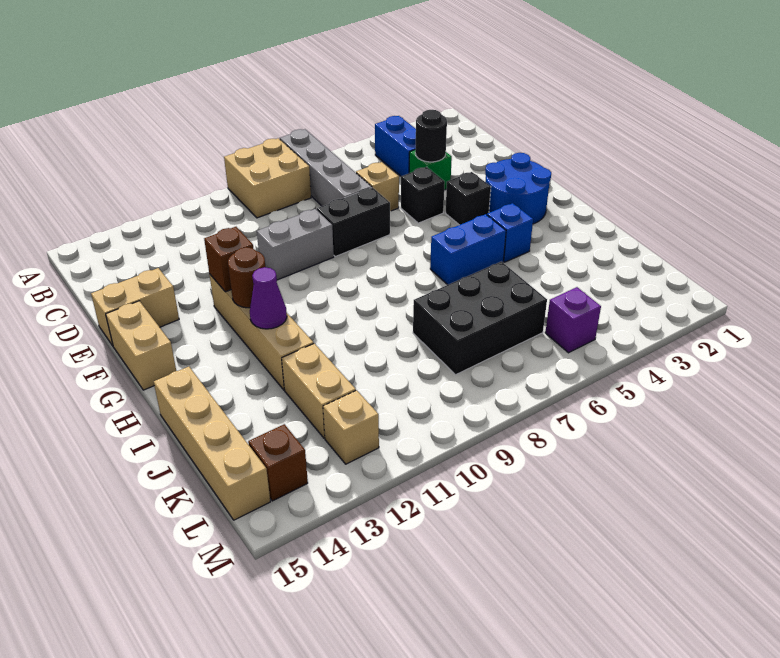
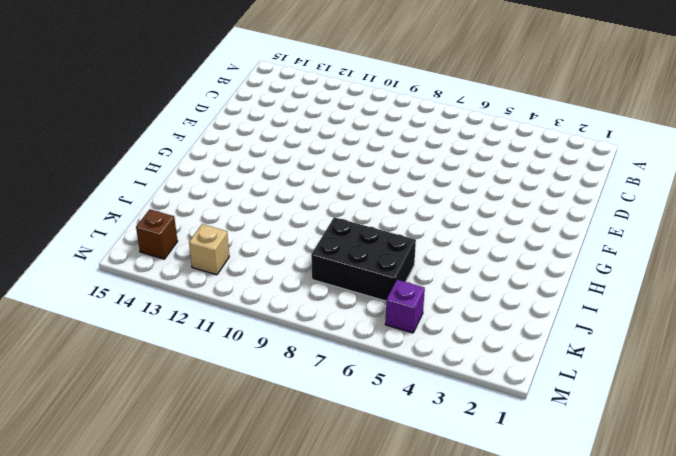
none -> grey brick A7:D7 level 1
none -> tan brick A8:B9 level 1
none -> blue brick B4:C4 level 1

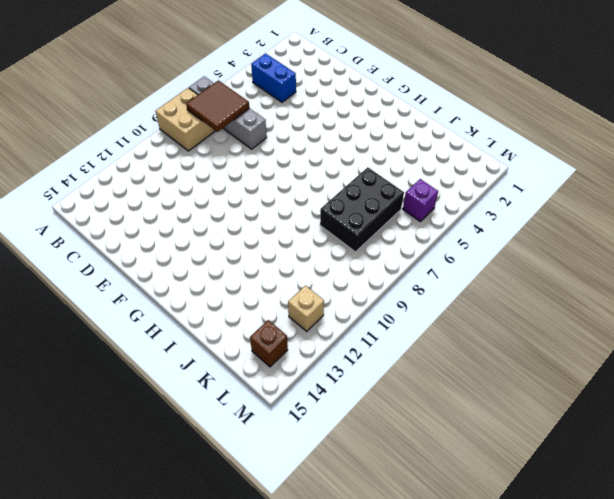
brown tile B7:C8 level 2 -> none
none -> green brick D4 level 1
none -> tan brick D6 level 1
none -> black brick E5 level 1

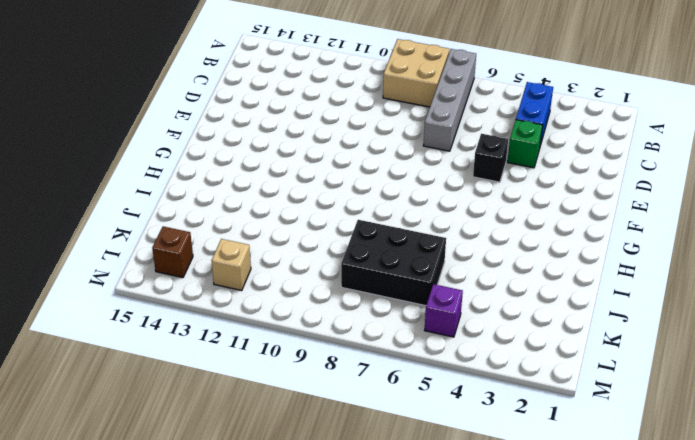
none -> tan brick D6 level 1
none -> black brick E7:E8 level 1
none -> grey brick E9:E10 level 1

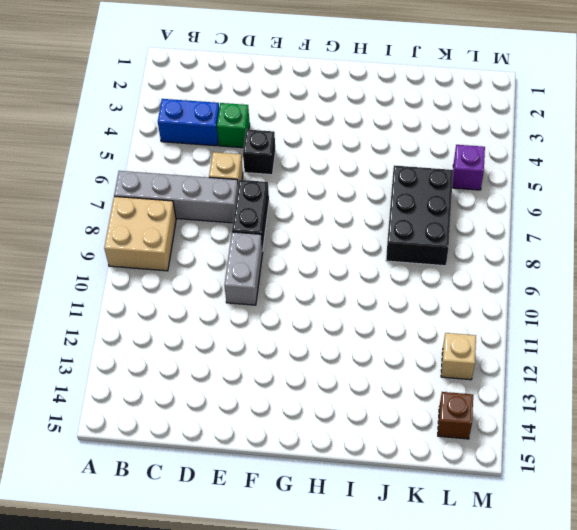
none -> tan brick E14:E15 level 1
none -> blue round brick F2:G3 level 1
none -> black brick F4 level 1

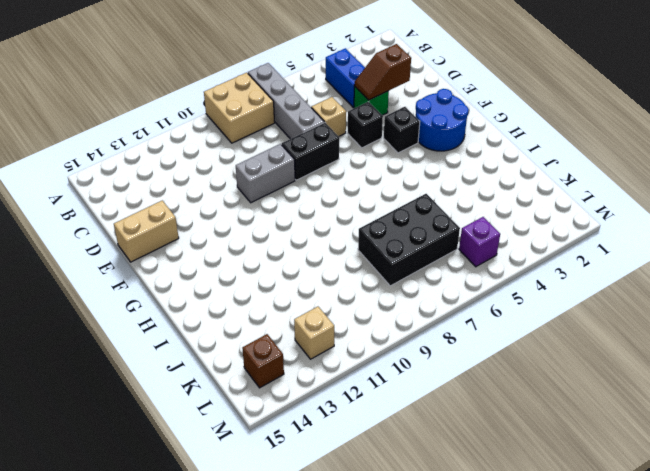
brown slope D3:D4 level 2 top 3 -> black round brick D4 level 2
none -> tan brick F12:I12 level 1
none -> tan brick F15:G15 level 1
none -> blue brick H4 level 1

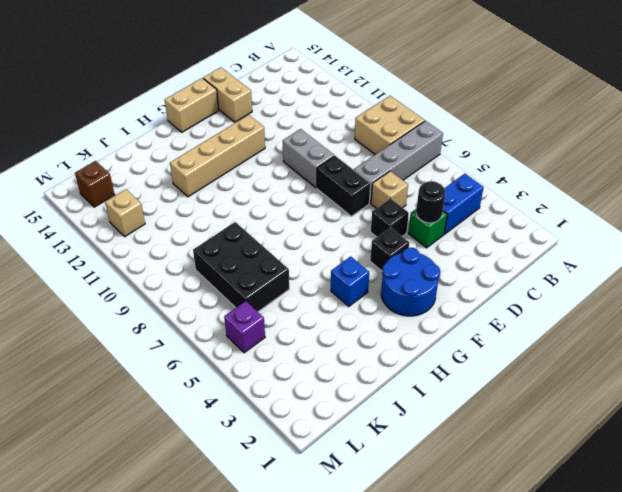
none -> blue brick H5:H6 level 1
none -> tan brick I15:L15 level 1
none -> tan brick J12:K12 level 1

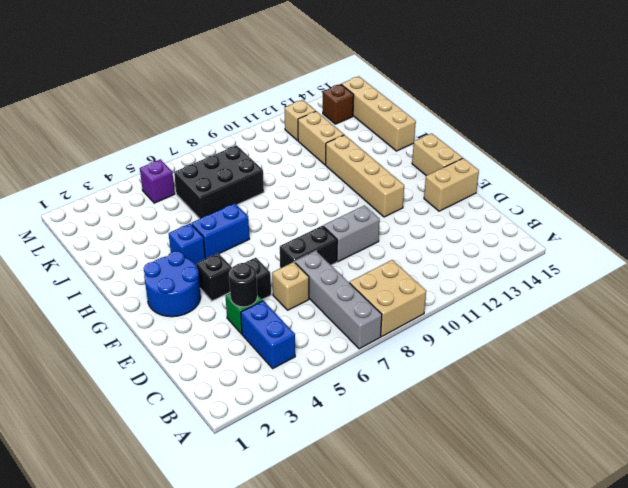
none -> brown brick F12 level 2
none -> brown round brick G12 level 2
none -> purple cone H12 level 2

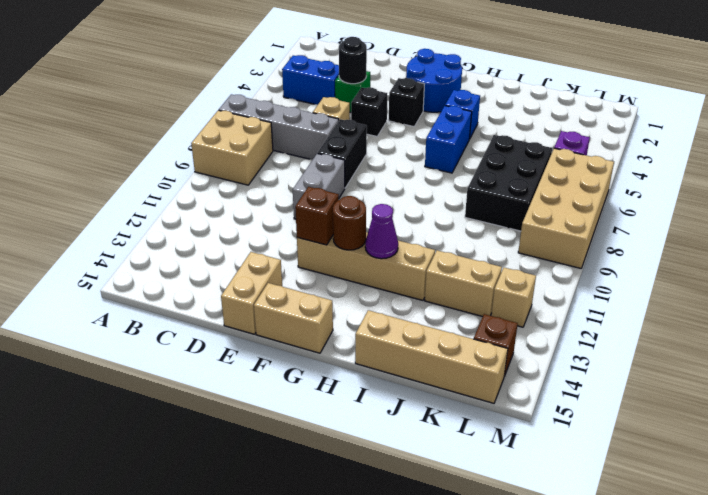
tan brick L6:M9 level 1 -> none

